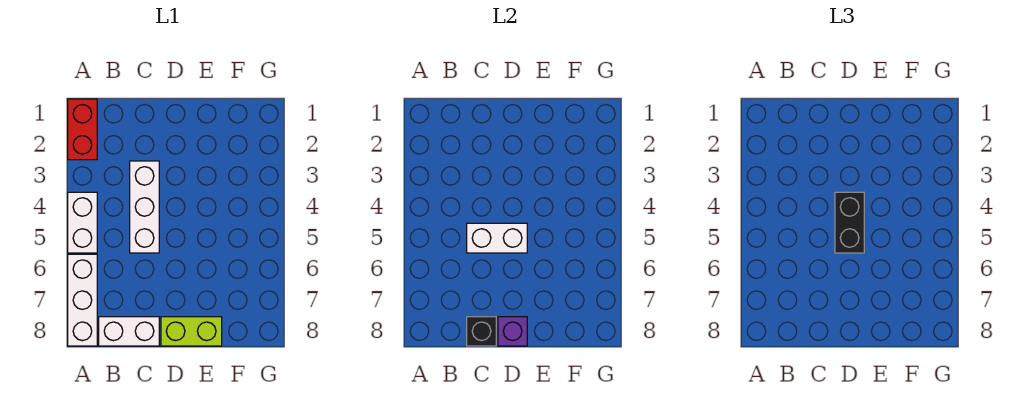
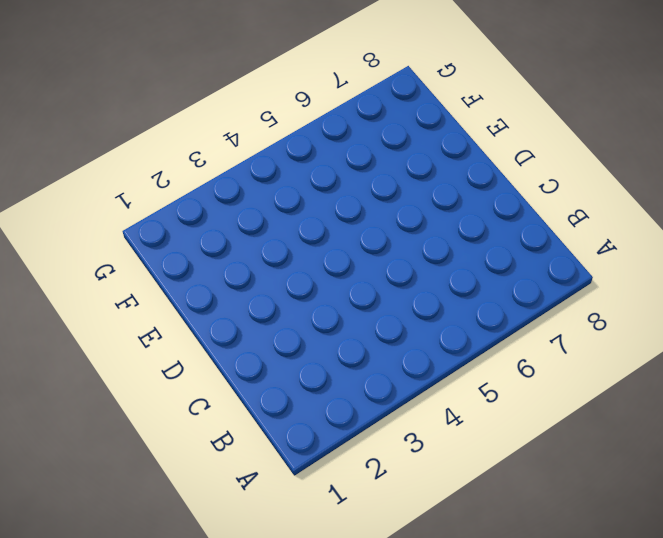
none -> red brick A1:A2 level 1
none -> white brick A4:A5 level 1

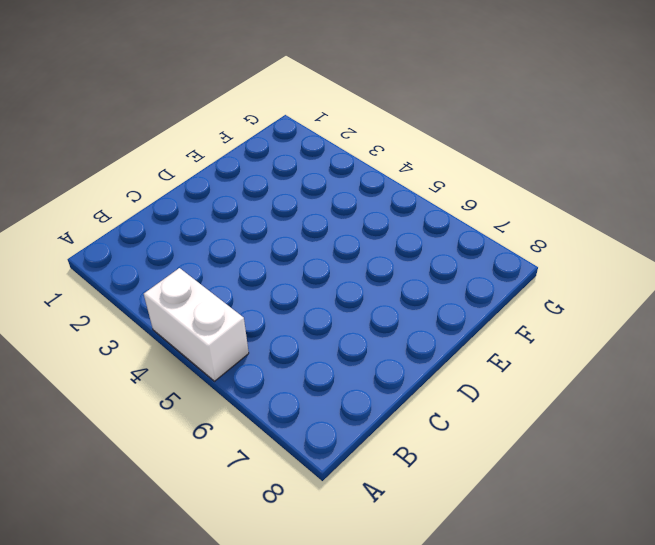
none -> red brick A1:A2 level 1
none -> white brick A6:A8 level 1

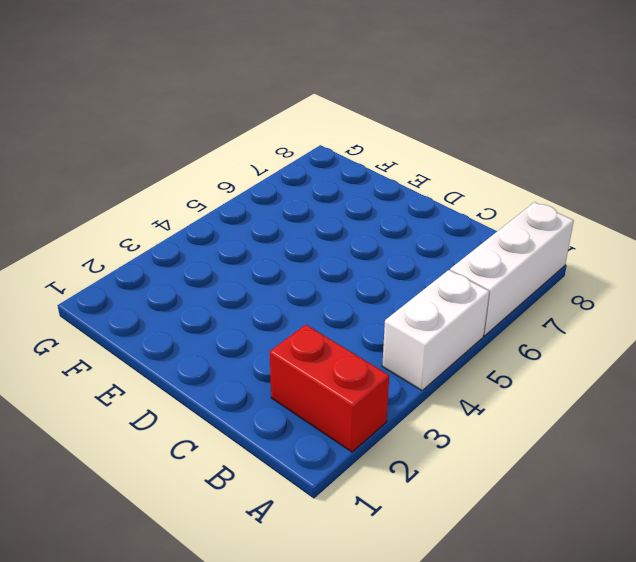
red brick A2:B2 level 1 -> red brick A1:A2 level 1
none -> white brick B8:C8 level 1
none -> white brick C3:C5 level 1

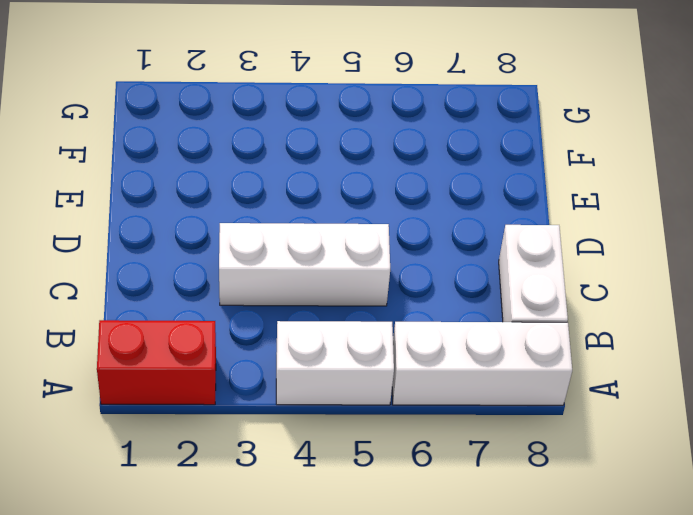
none -> lime brick D8:E8 level 1
none -> white brick C5:D5 level 2

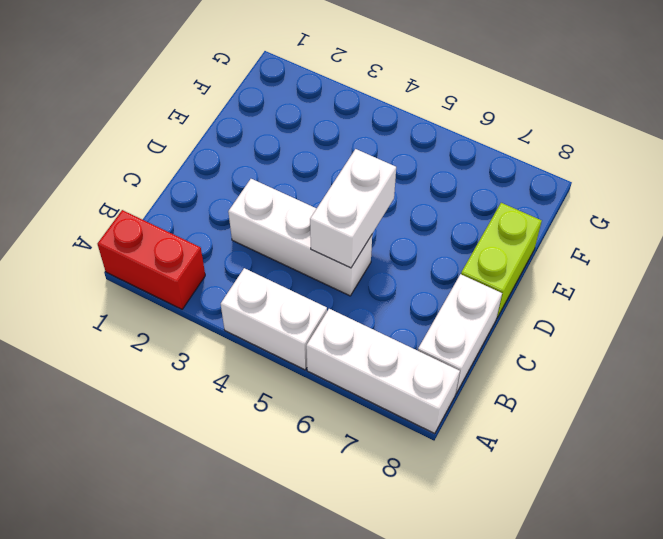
none -> black brick C8 level 2
none -> purple brick D8 level 2

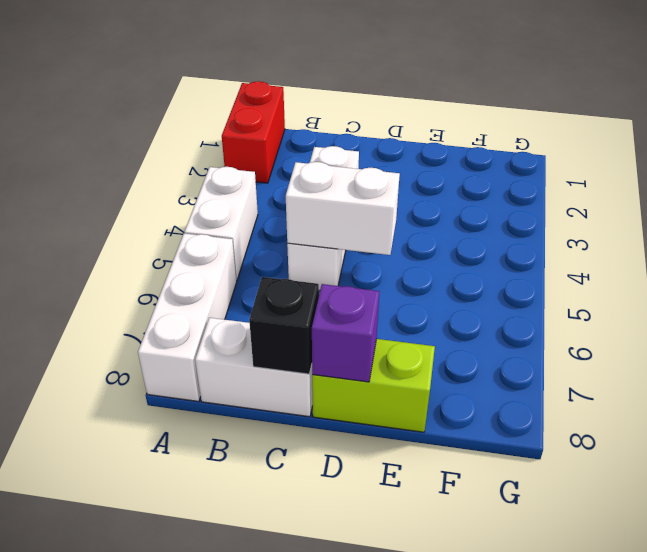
none -> black brick D4:D5 level 3

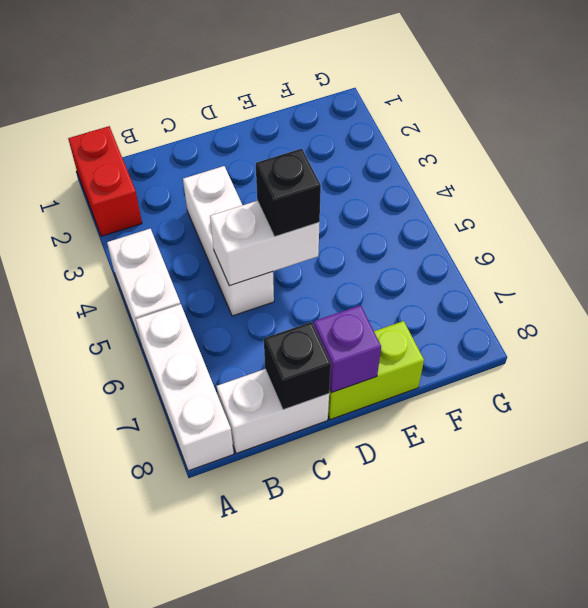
black brick D5 level 3 -> black brick D4:D5 level 3

